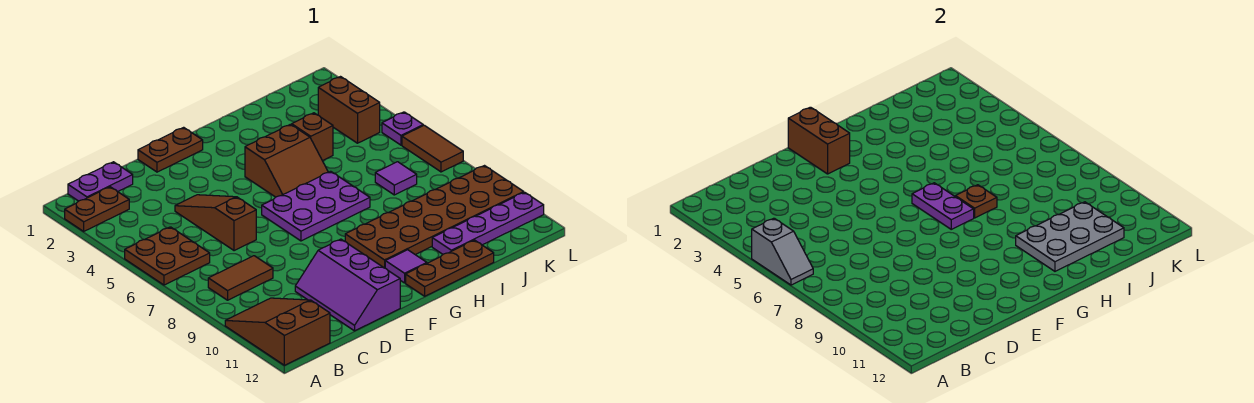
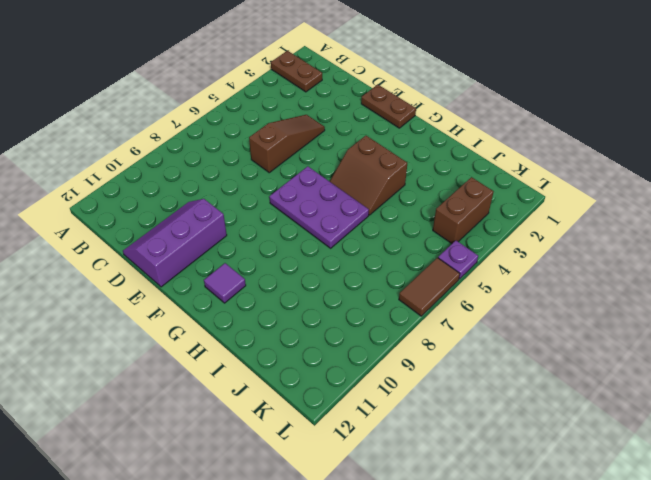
none -> brown plate A5:B6 level 1
none -> brown slope A10:B12 level 1 top 12
none -> purple plate B1:C1 level 1

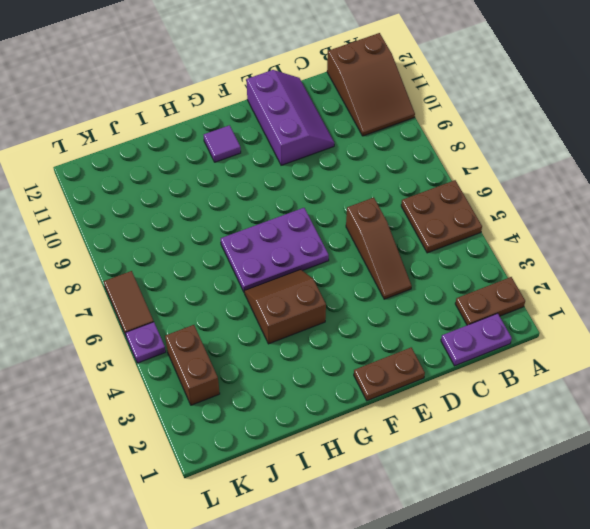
none -> brown tile B8:C8 level 1
none -> brown plate G9:L10 level 1
none -> brown plate G12:I12 level 1

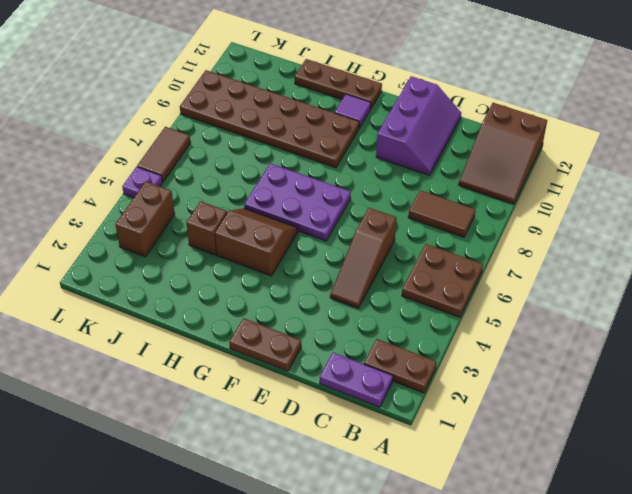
none -> purple plate I11:L11 level 1
none -> purple tile J7 level 1
none -> grey slope A5:A6 level 2 top 5

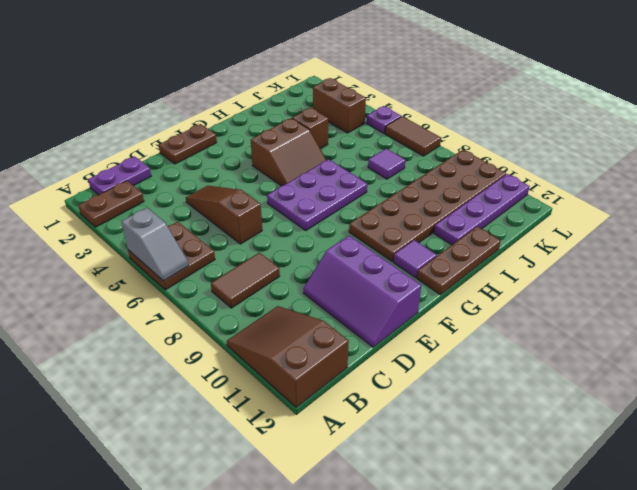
none -> brown brick F1:F2 level 2
none -> purple plate G6:G7 level 2
none -> brown plate H7 level 2

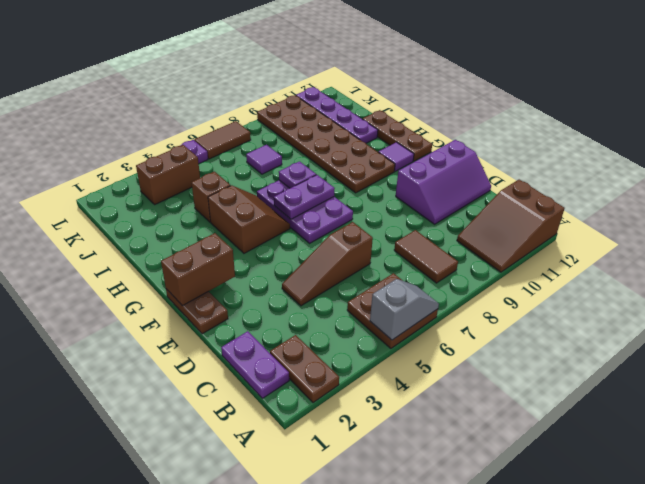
purple plate H7 level 2 -> brown plate H7 level 2
none -> grey plate H10:J11 level 2

